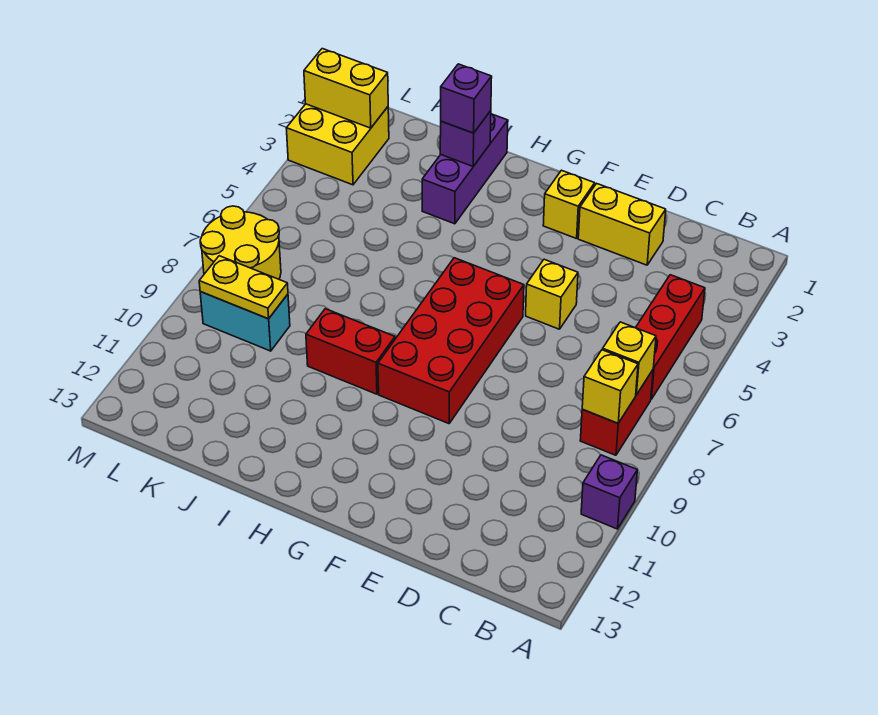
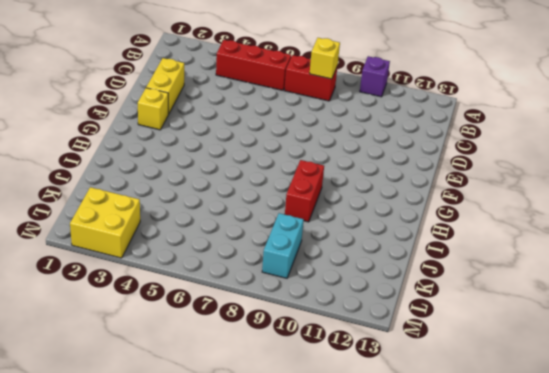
none -> yellow brick E5 level 1
none -> red brick F6:G9 level 1
none -> purple brick I1:I3 level 1

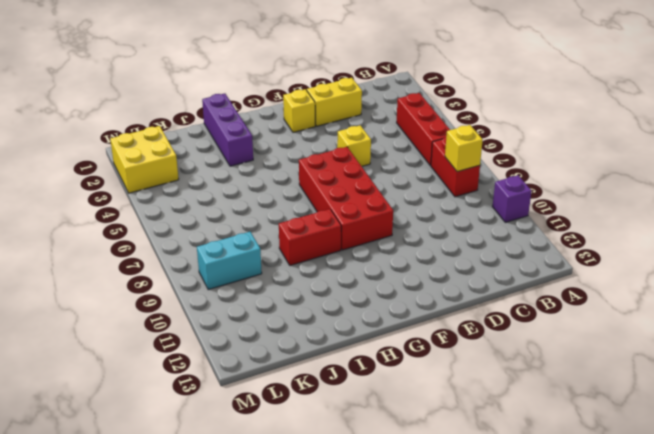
none -> yellow round brick L7:M8 level 1
none -> yellow brick B7 level 2
none -> purple brick I2 level 2

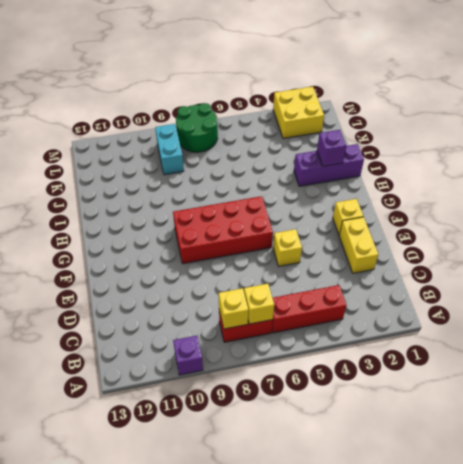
green round brick L7:M8 level 1 -> yellow round brick L7:M8 level 1
none -> red brick H9:I9 level 1
none -> yellow plate K9:L9 level 2
none -> yellow brick L2:M2 level 2

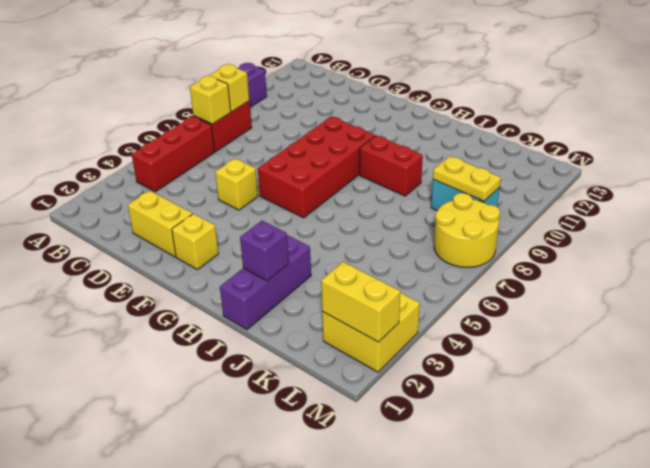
none -> purple brick I2 level 3

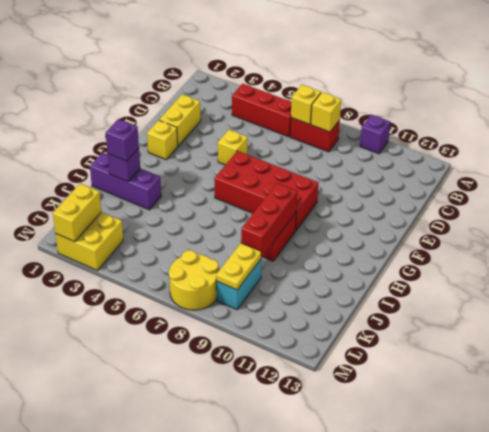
red brick H9:J9 level 2 -> none

